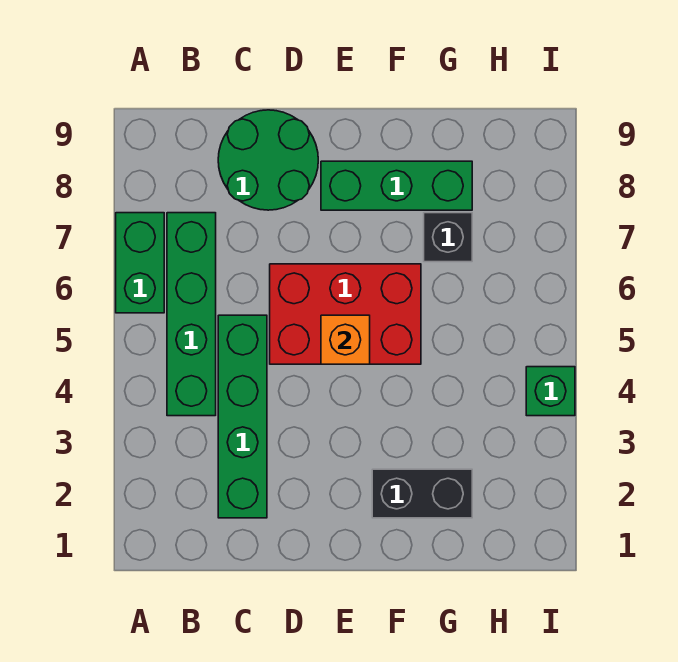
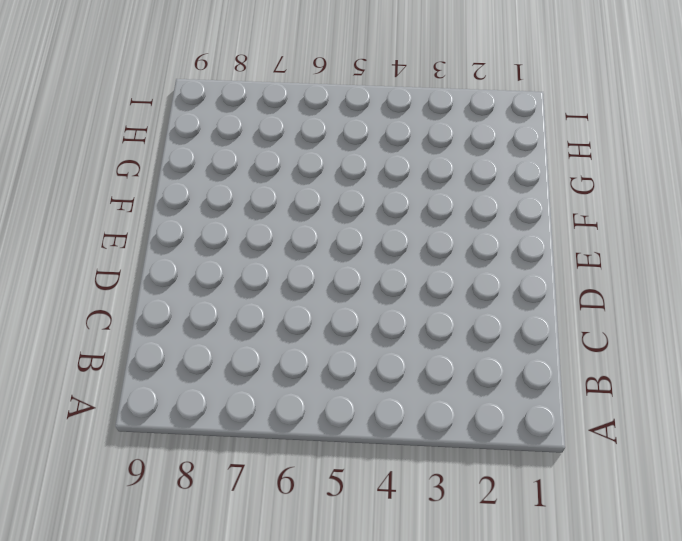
none -> green brick A6:A7 level 1
none -> green brick B4:B7 level 1

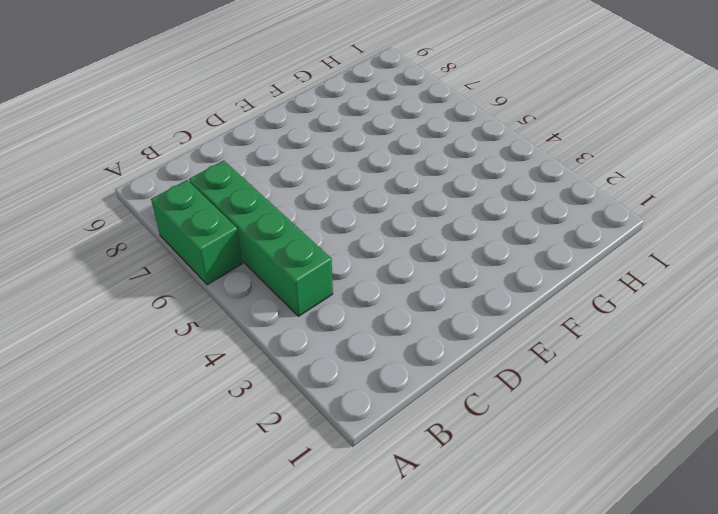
none -> green brick C2:C5 level 1
none -> green round brick C8:D9 level 1

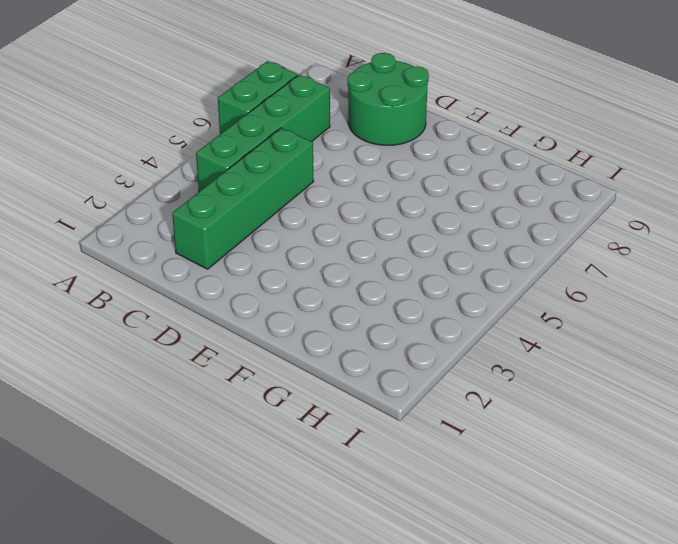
none -> red brick D5:F6 level 1
none -> green brick E8:G8 level 1

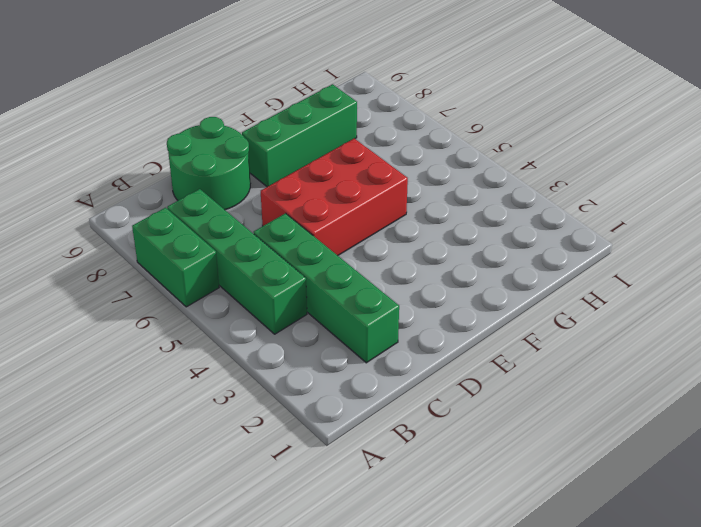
none -> black brick F2:G2 level 1
none -> black brick G7 level 1

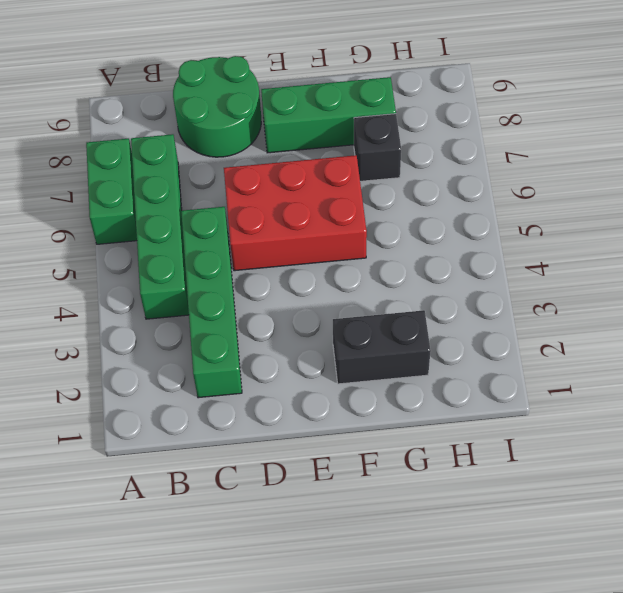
none -> green brick I4 level 1
none -> orange brick E5 level 2

